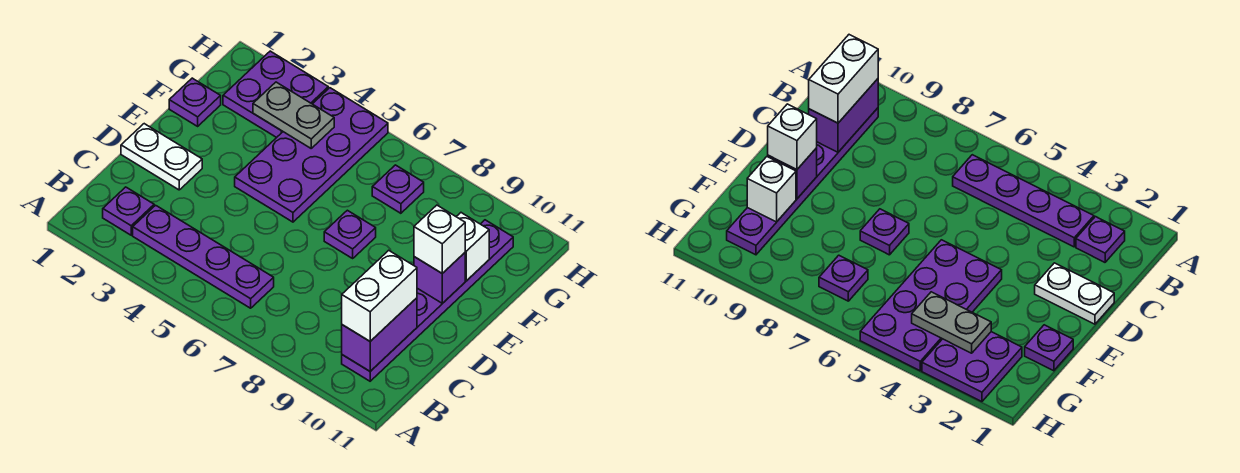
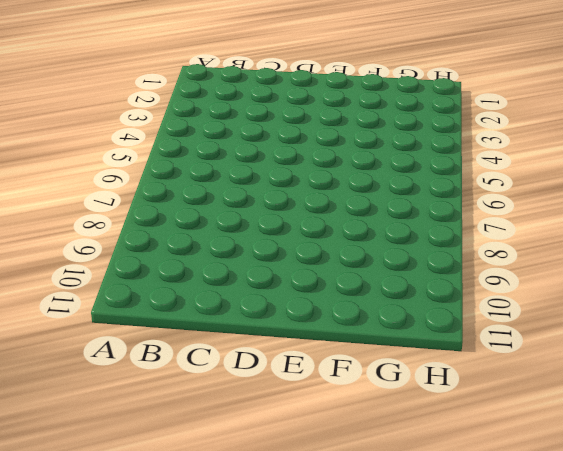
none -> purple plate B2 level 1
none -> purple plate B3:B6 level 1
none -> purple plate B10:G10 level 1

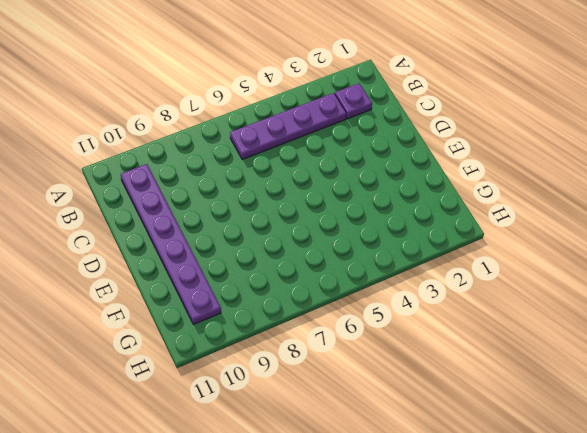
none -> white plate D1:D2 level 1
none -> purple plate E4:H5 level 1
none -> purple plate E7 level 1

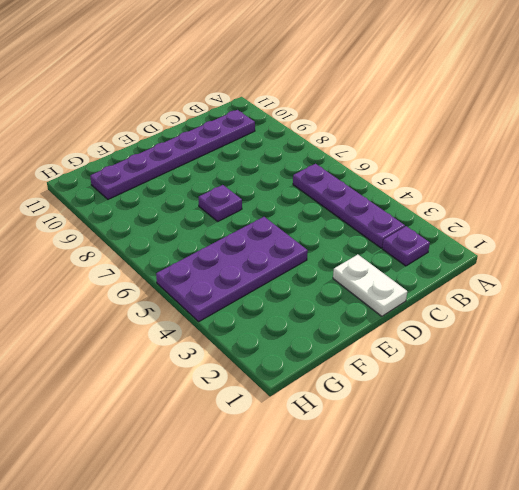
none -> purple plate F1 level 1
none -> purple plate G2:H3 level 1
none -> purple plate G7 level 1

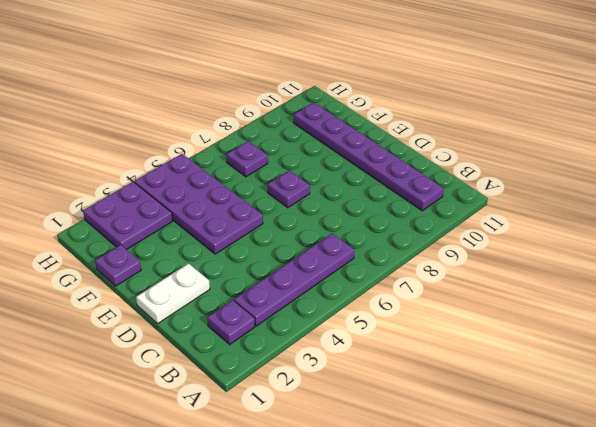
none -> purple brick B10:C10 level 2
none -> purple brick E10 level 2
none -> white brick F10 level 2

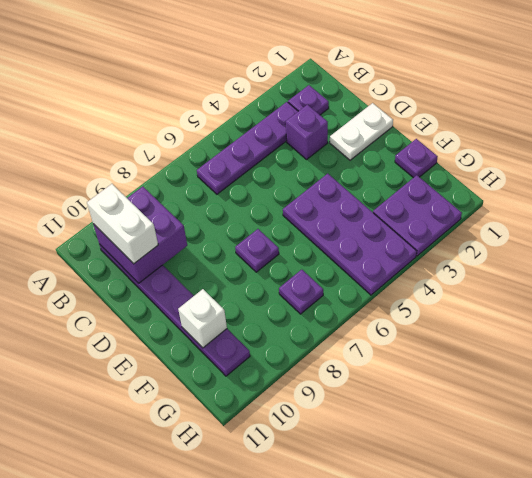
purple brick B9:C10 level 2 -> purple brick B10:C10 level 2
purple brick C3 level 1 -> purple brick E10 level 2
none -> grey plate G3:G4 level 2
none -> white brick E10 level 3

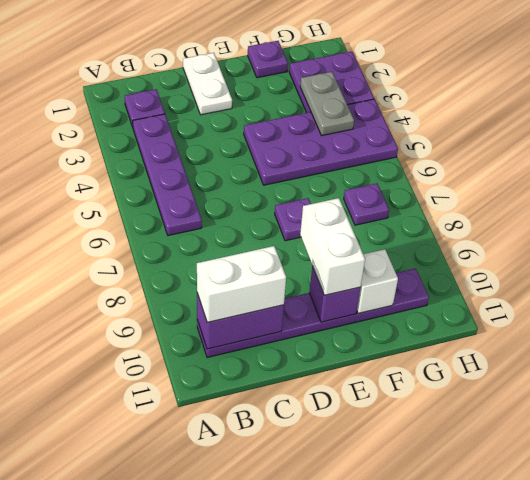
white brick E9:E10 level 3 -> white brick E10 level 3

